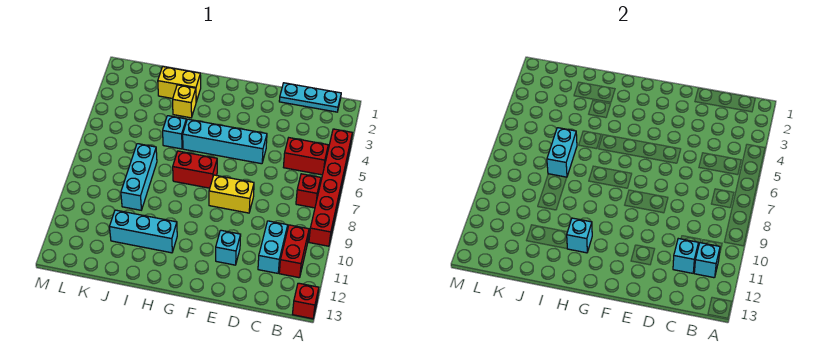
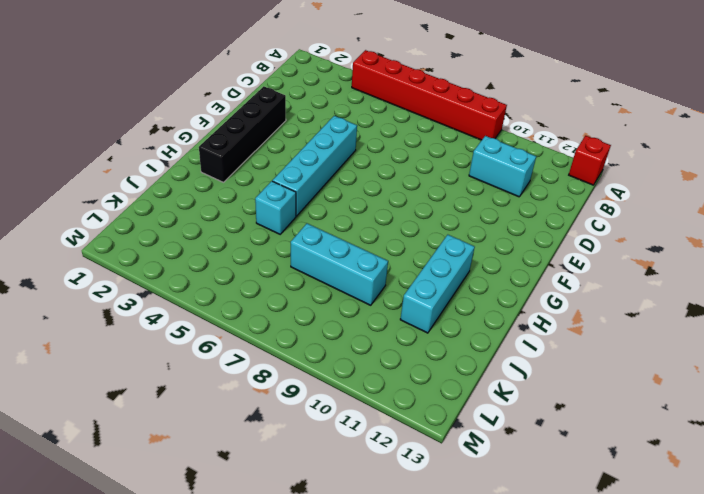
black brick E2:H2 level 1 -> none
none -> cyan plate B1:D1 level 1
none -> red brick B5:C5 level 1
none -> red brick B7 level 1

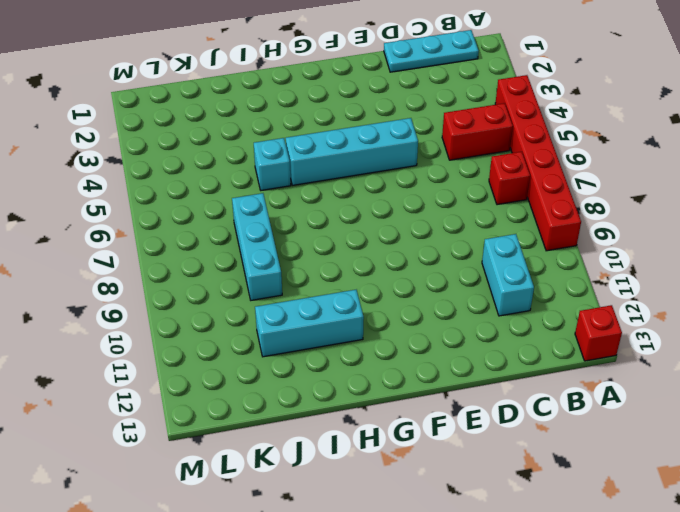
none -> red brick B10:B11 level 1
none -> yellow brick E8:F8 level 1
none -> cyan brick E11 level 1

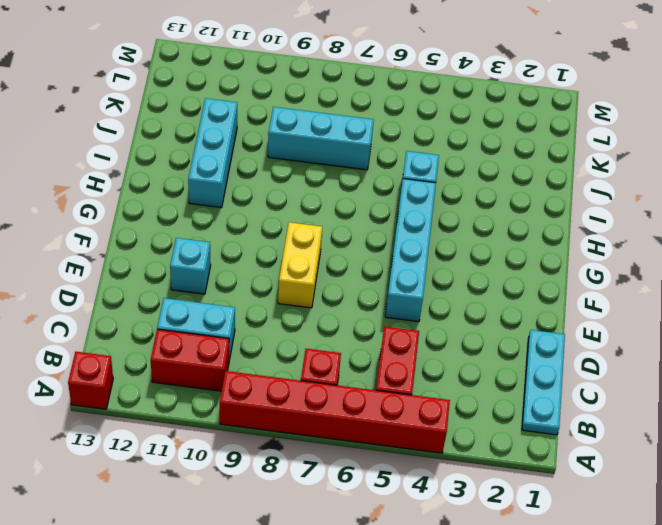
none -> red brick G7:H7 level 1
none -> yellow brick I2:J2 level 1
none -> yellow brick I3 level 1

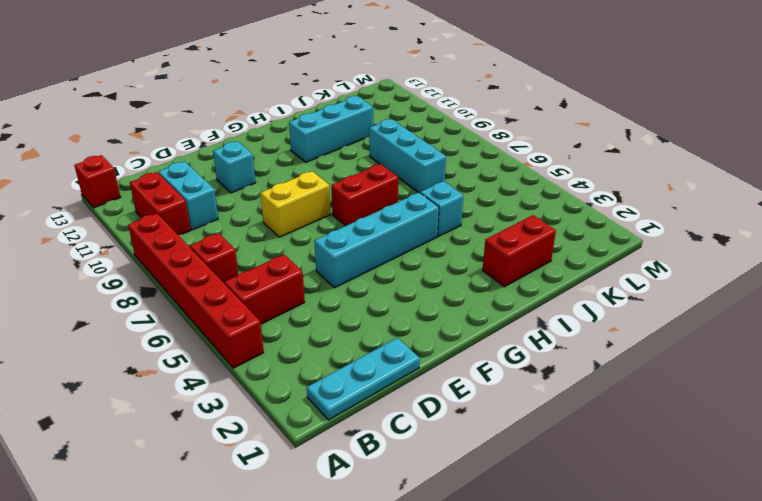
red brick I2:J2 level 1 -> yellow brick I2:J2 level 1
none -> yellow brick I3 level 1
none -> cyan brick B11 level 2
none -> cyan brick C11 level 2

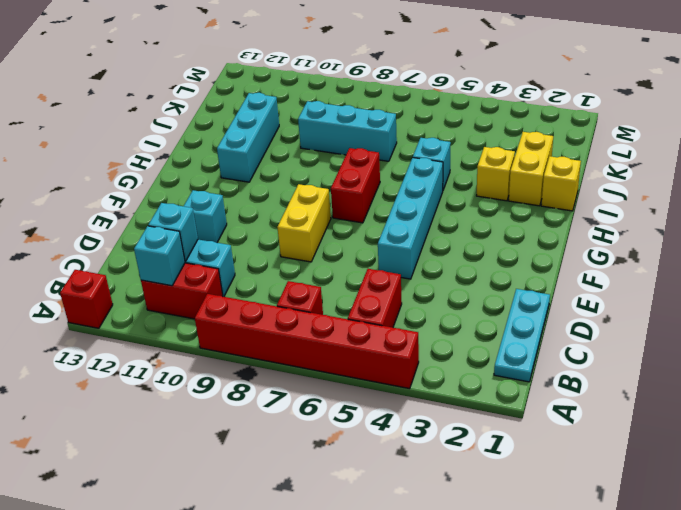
yellow brick I1 level 1 -> none
none -> cyan brick H11 level 2
none -> cyan brick J6:J7 level 2

